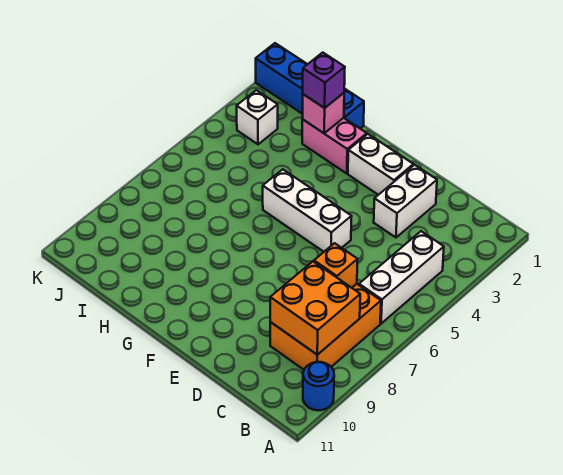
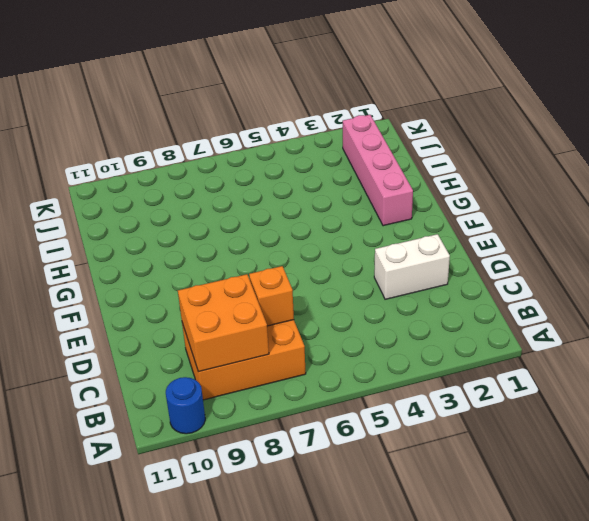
pink brick G2:J2 level 1 -> pink brick G2:H2 level 1
none -> white brick B4:B6 level 1
none -> white brick E2:F2 level 1
none -> white brick E5:G5 level 1

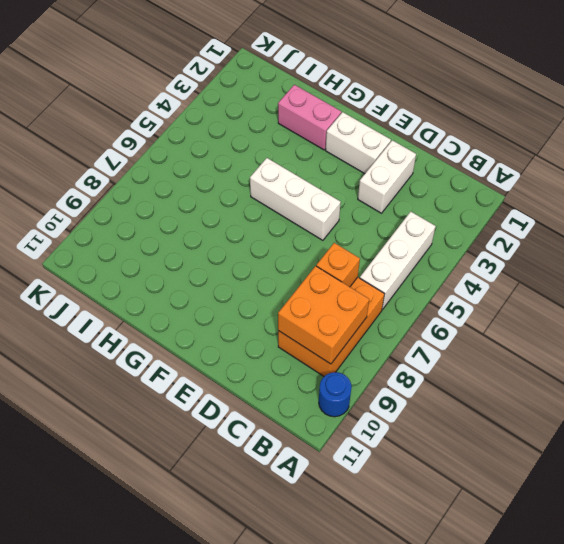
none -> blue brick H1:K1 level 1
none -> white brick J3 level 1
none -> pink brick H2 level 2

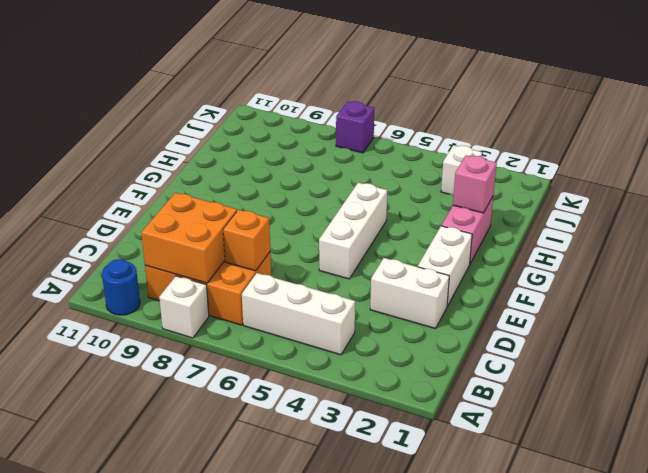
white brick A8 level 1 -> none
purple brick K7 level 1 -> purple brick H2 level 3
none -> blue brick H1:K1 level 1

